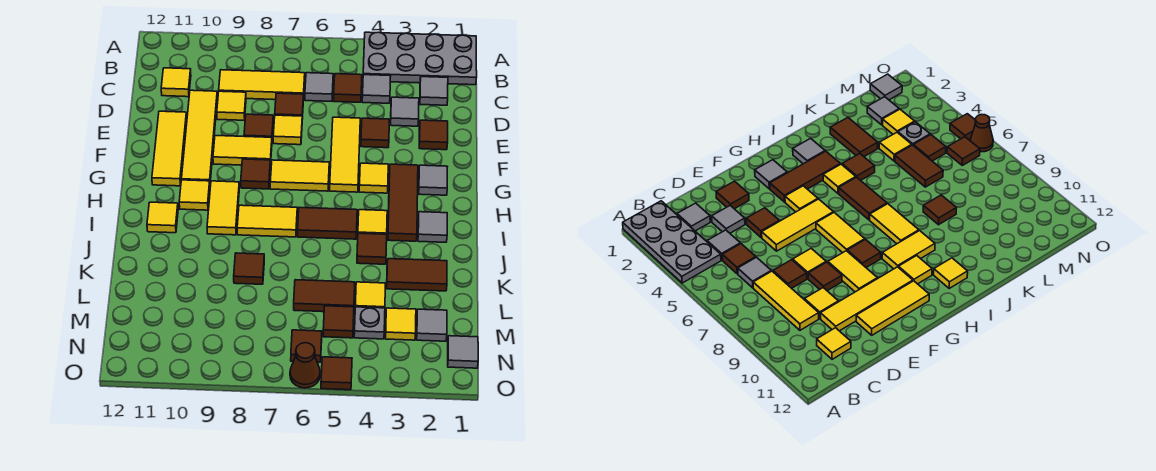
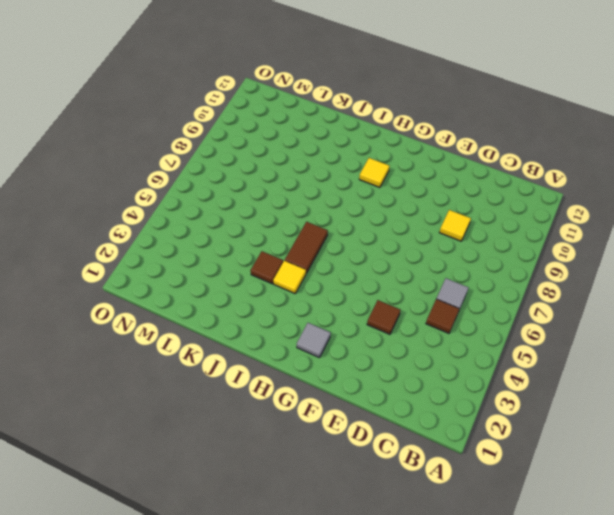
none -> grey plate A1:B4 level 1
none -> grey tile C2 level 1
none -> grey tile C4 level 1
none -> yellow tile C7:C9 level 1

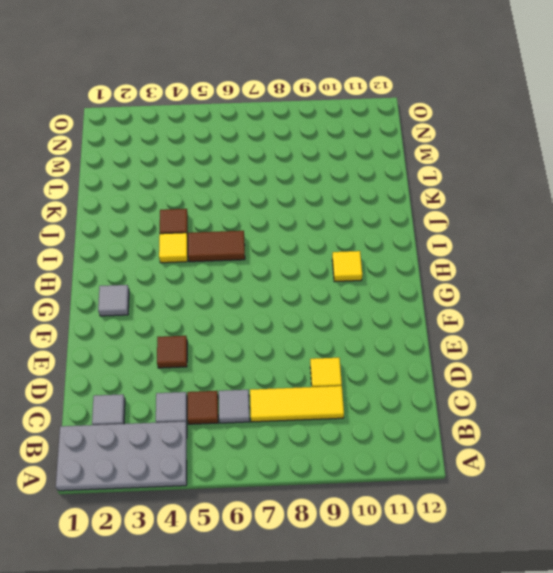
none -> yellow tile C11 level 1
none -> grey tile D3 level 1
none -> brown tile D7 level 1
none -> yellow tile D10:G10 level 1

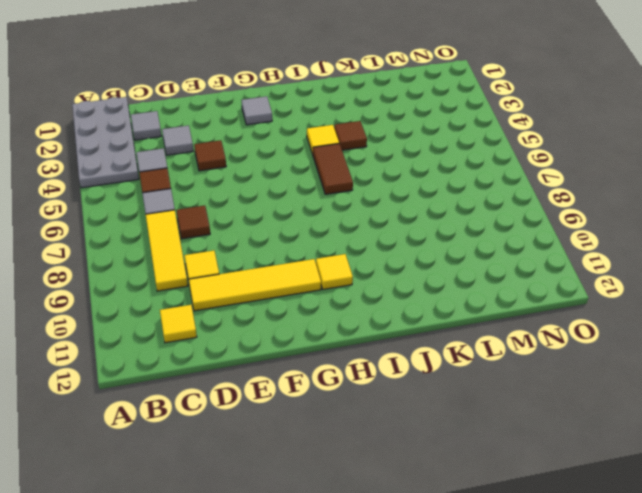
none -> brown tile E2 level 1
none -> yellow tile E5:G5 level 1
none -> yellow tile E7 level 1
none -> brown tile E8 level 1

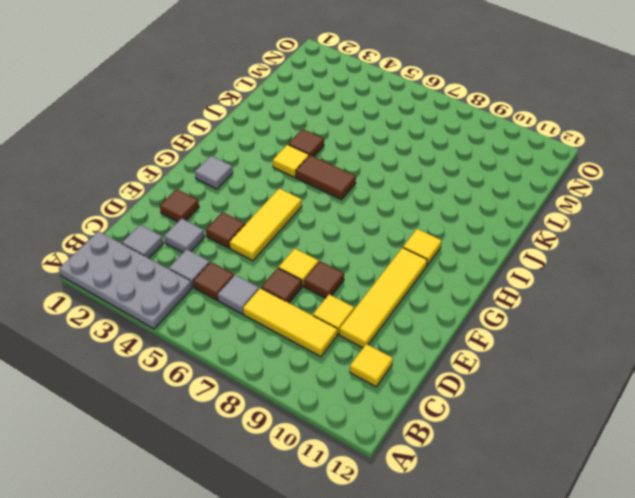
none -> yellow tile E11:G11 level 1
none -> yellow tile F8:F9 level 1
none -> brown tile G3:I3 level 1
none -> yellow tile G4 level 1

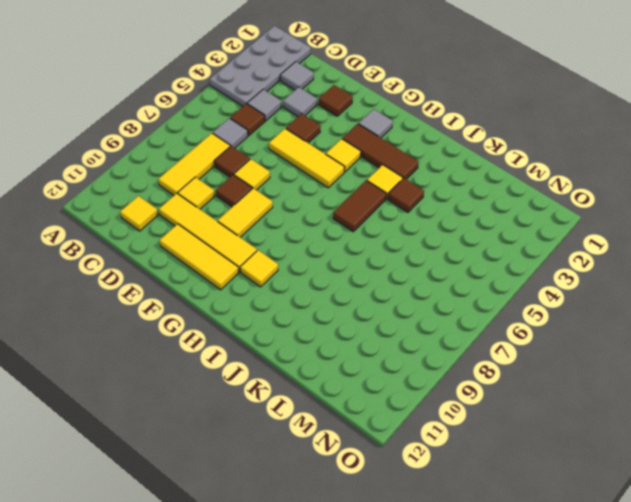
none -> yellow tile G6:G7 level 1
none -> brown tile G8 level 1
none -> yellow tile H9:I9 level 1
none -> grey tile I2 level 1

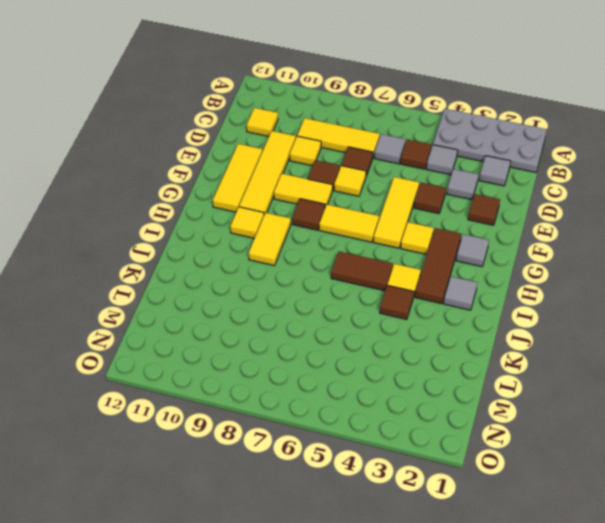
none -> yellow tile I7:I8 level 1
none -> yellow tile I11 level 1
none -> brown tile K2:K3 level 1
none -> brown tile K8 level 1

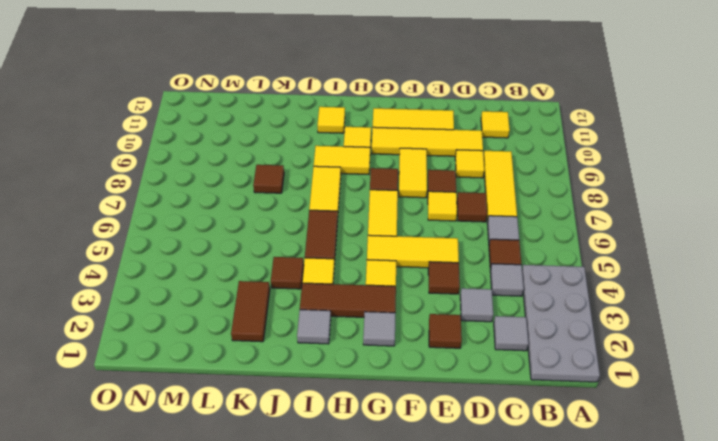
none -> yellow tile L4 level 1
none -> brown tile L5:L6 level 1
none -> grey tile M2 level 1
none -> yellow tile M3 level 1

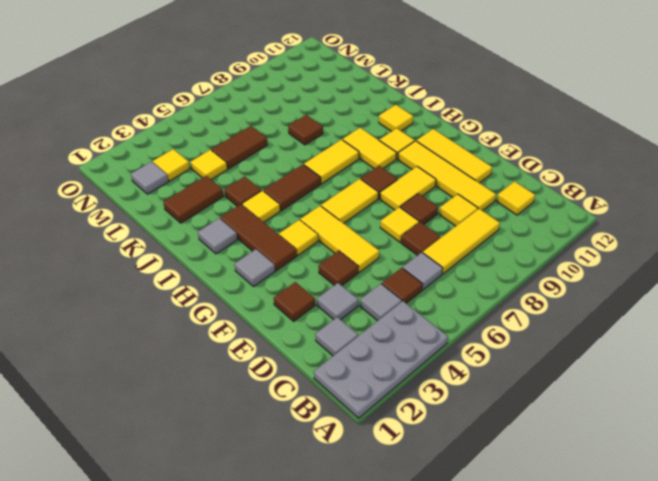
none -> grey plate M4 level 1
none -> brown tile M5 level 1
none -> grey tile N1 level 1
none -> brown tile N6 level 1

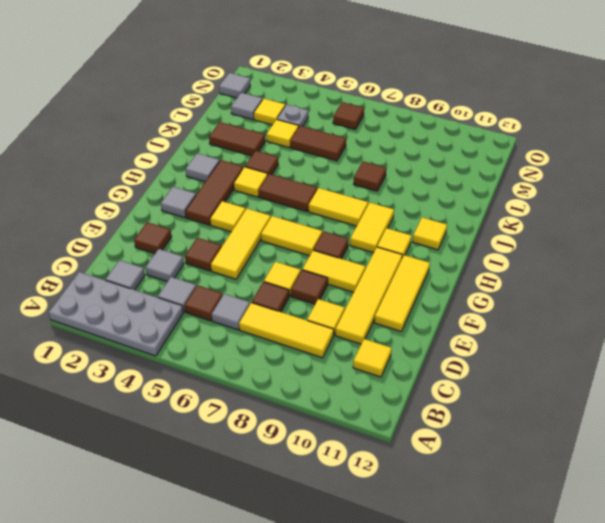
none -> brown tile M5 level 1
none -> brown tile O5 level 1
none -> brown cone O6 level 1

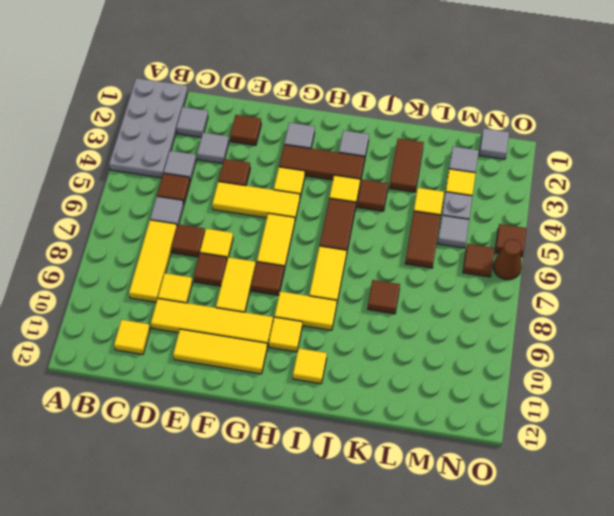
grey tile M5 level 1 -> brown tile M5 level 1

